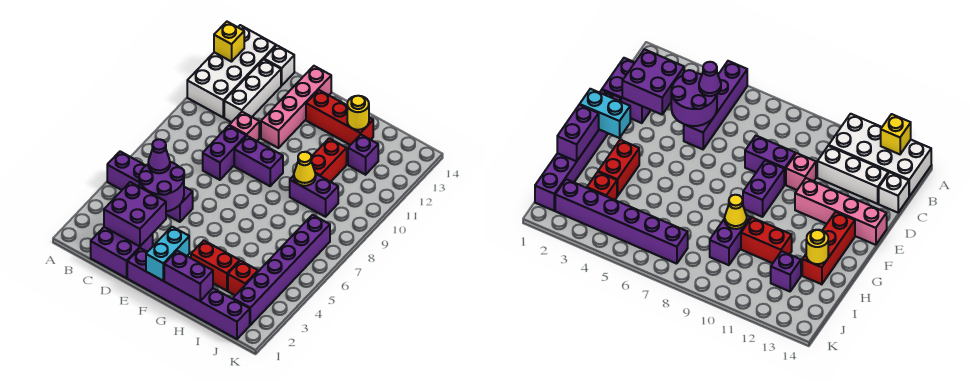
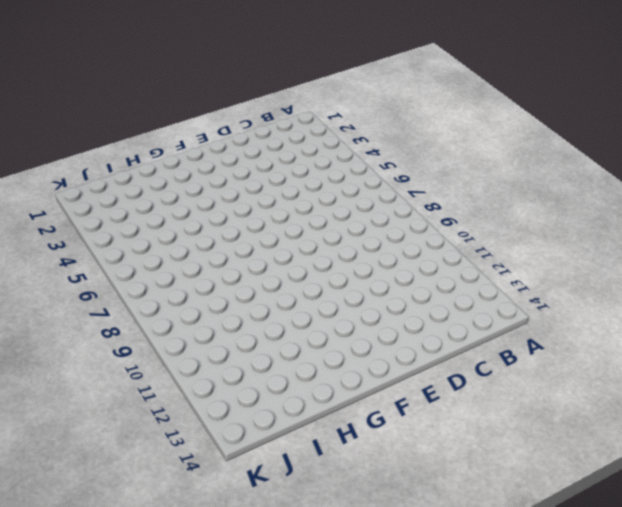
none -> purple brick A5:D5 level 1
none -> white brick A11:B14 level 1
none -> purple brick C1:D2 level 1

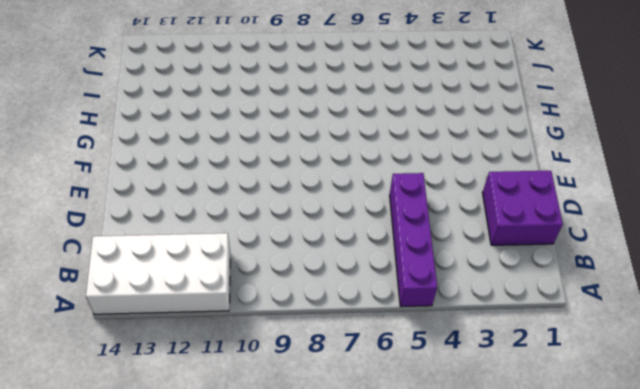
none -> white brick C11:C13 level 1
none -> white brick C14 level 1
none -> purple brick D8:D9 level 1

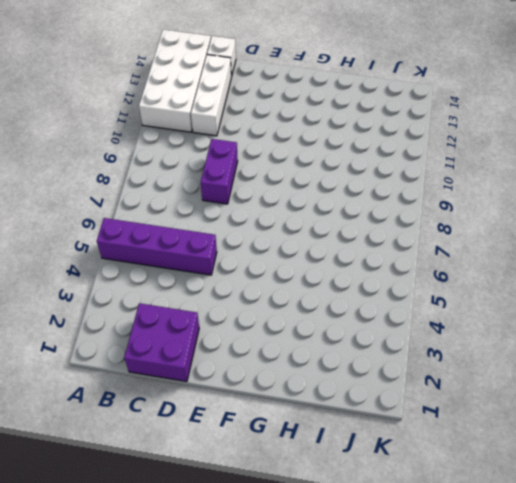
none -> pink brick D10 level 1
none -> purple brick E1:J1 level 1
none -> purple brick E9:F9 level 1

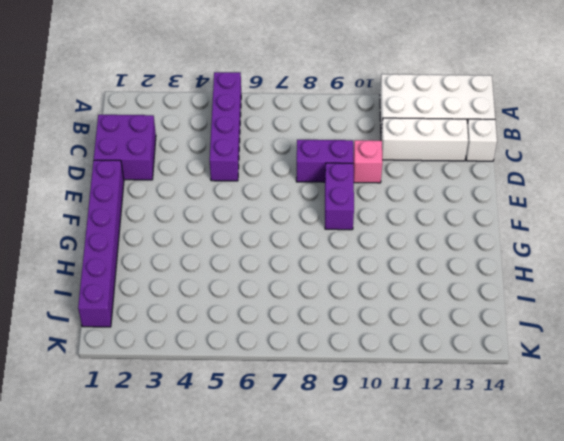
none -> pink brick E11:E14 level 1
none -> red brick F13:H13 level 1
none -> red brick G3:H3 level 1

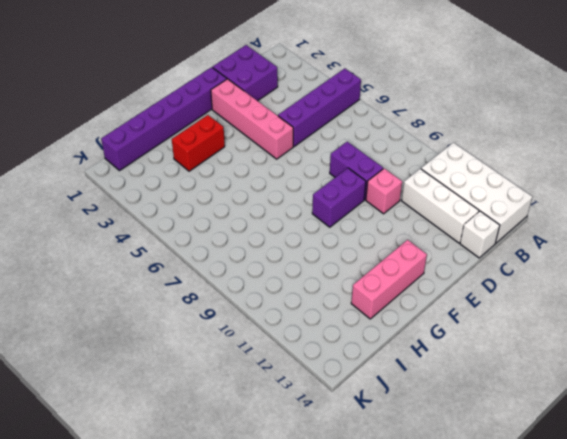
pink brick E2:E5 level 1 -> pink brick E11:E14 level 1
pink brick F13:H13 level 1 -> red brick F13:H13 level 1
none -> purple brick H9:I9 level 1
none -> red brick H10:H11 level 1
none -> red brick I3 level 1

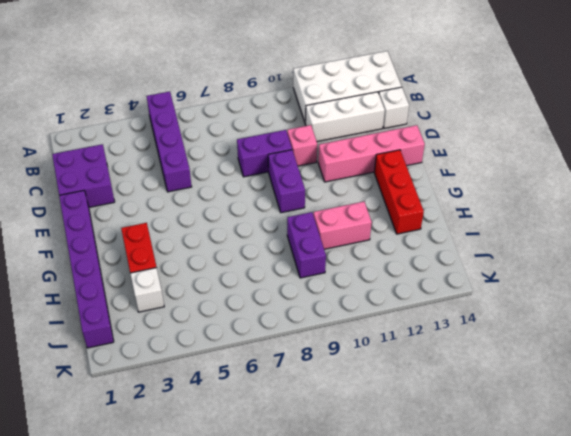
pink brick H10:H11 level 1 -> red brick H10:H11 level 1
white brick I3 level 1 -> red brick I3 level 1
none -> purple brick I12 level 1
none -> purple brick J2:J7 level 1
none -> yellow brick A13 level 2

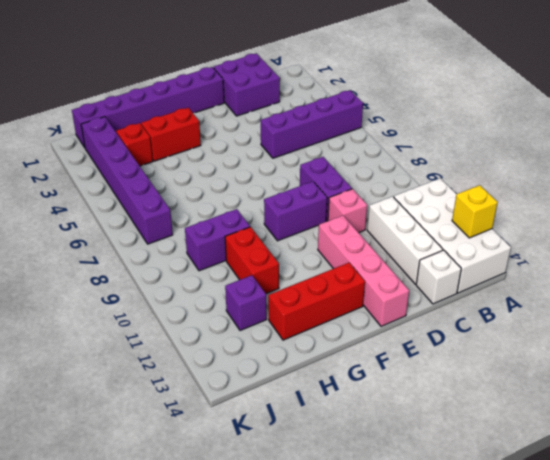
none -> purple brick C2:D3 level 2
none -> purple round brick C4:D5 level 2
none -> cyan brick F1:F2 level 2

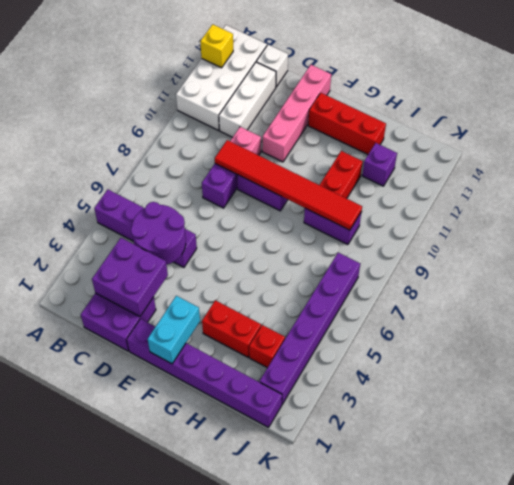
red tile D9:I9 level 2 -> yellow cone H9 level 2
none -> purple brick G1:H1 level 2
none -> yellow round brick H13 level 2
none -> purple cone C5 level 3

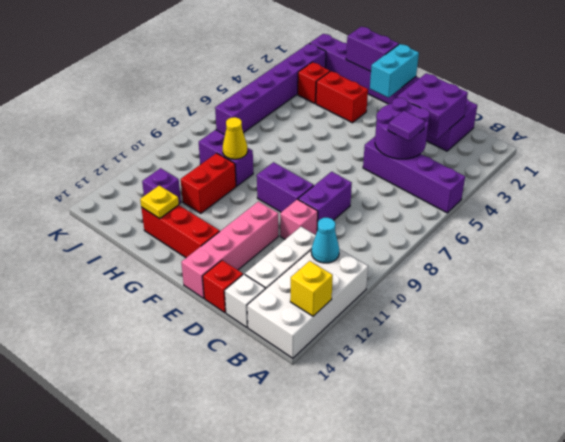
cyan cone B11 level 2 -> none
purple tile C5 level 3 -> purple cone C5 level 3
red brick D14 level 1 -> none
yellow plate H13 level 2 -> yellow round brick H13 level 2

